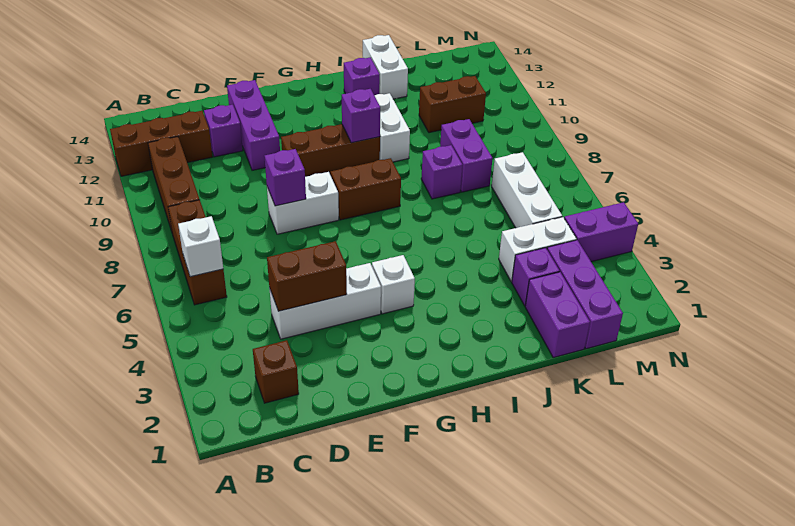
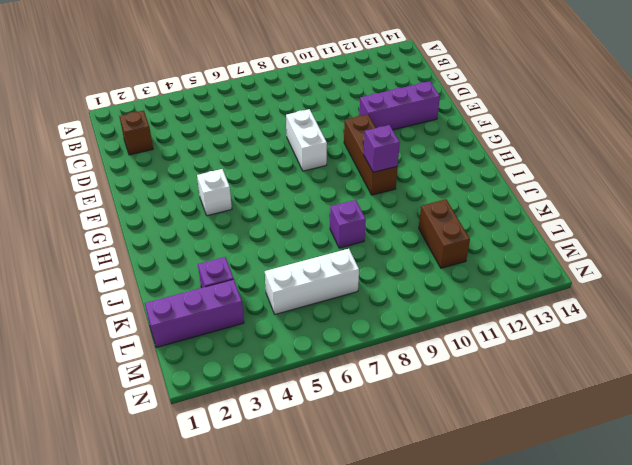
none -> brown brick A12:C12 level 1
none -> brown brick B6:B8 level 1
none -> brown brick B9:B11 level 1

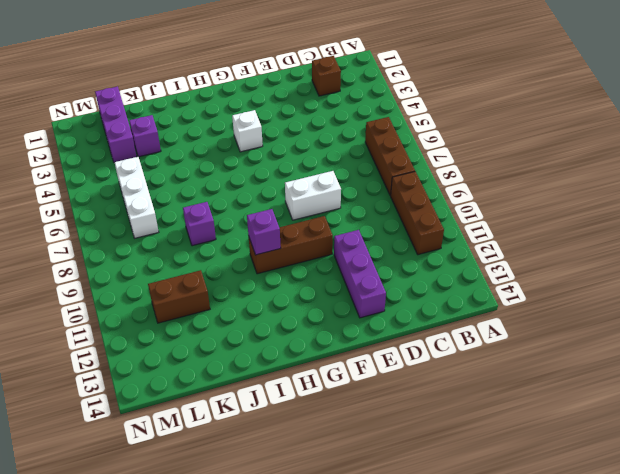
none -> brown brick A12:C12 level 1
none -> white brick D4:F4 level 1
none -> purple brick D12 level 1

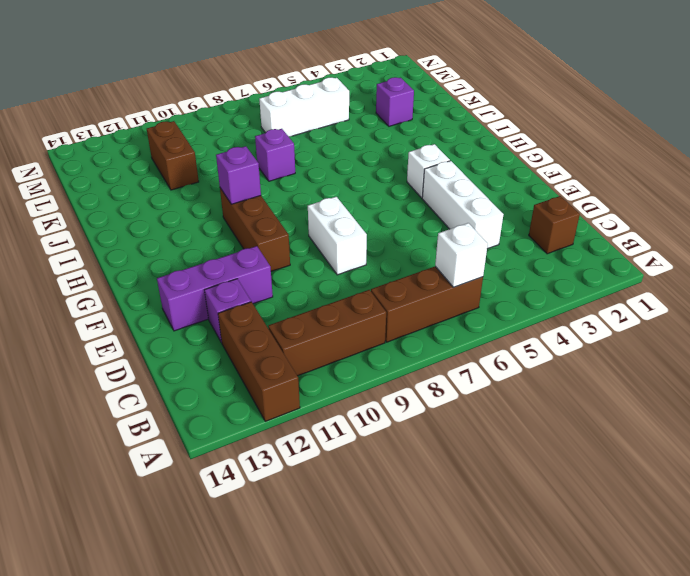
none -> brown brick G8:H8 level 1
none -> white brick I10:I11 level 1
none -> purple brick I13 level 1

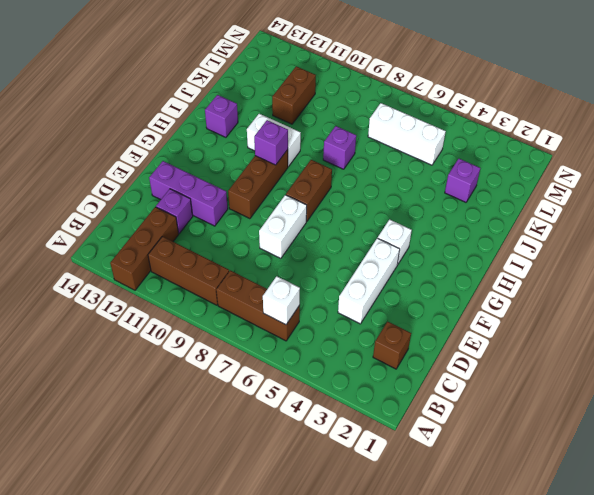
none -> white brick J13:J14 level 1
none -> purple brick K1:K2 level 1
none -> white brick K4:L4 level 1

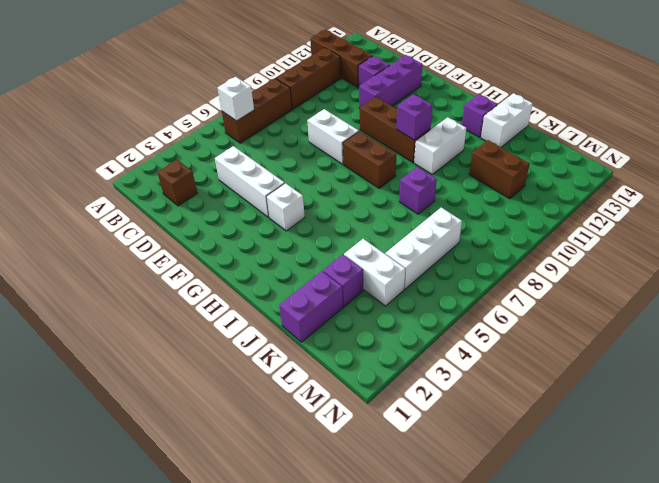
none -> purple brick K8:K9 level 1
none -> purple brick L1:L3 level 1
none -> purple brick M4:N4 level 1

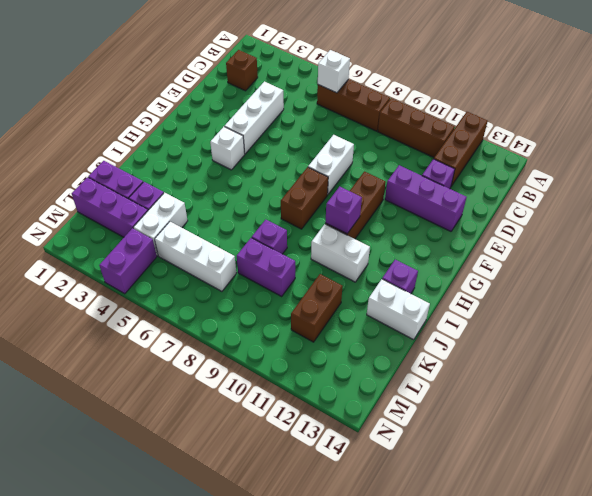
none -> brown brick D4:E4 level 2
none -> purple brick E8 level 2

